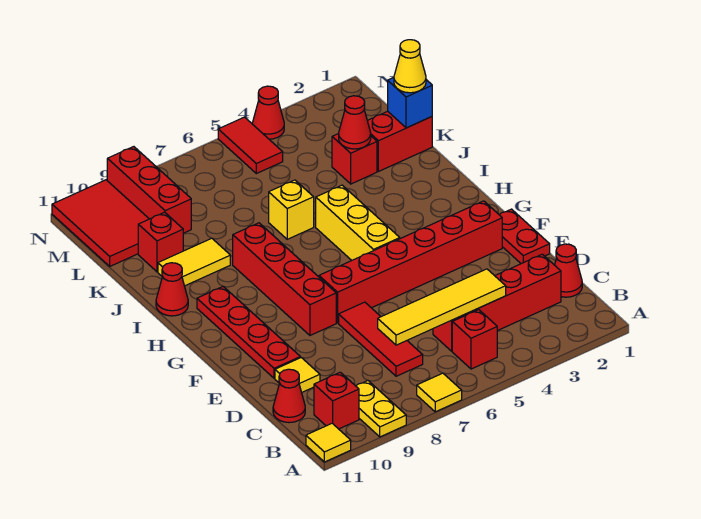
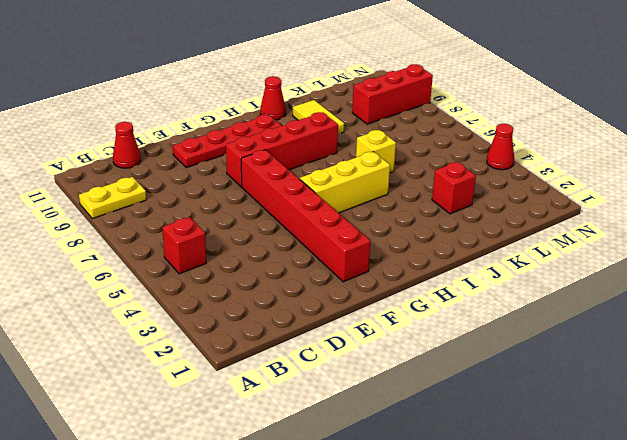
none -> yellow tile A7 level 1
none -> yellow tile A11 level 1
none -> red brick B10 level 1

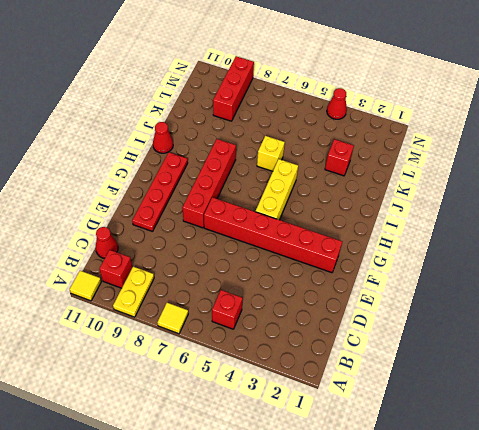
none -> red cone C1 level 1
none -> red brick C2:C5 level 1
none -> red tile C7:E7 level 1

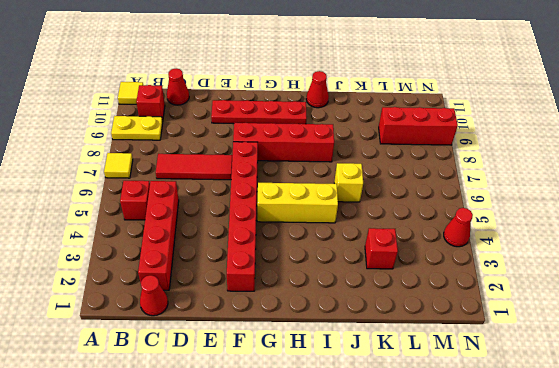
none -> yellow tile D10 level 1
none -> red plate E1:F1 level 1
none -> yellow tile J9:J10 level 1

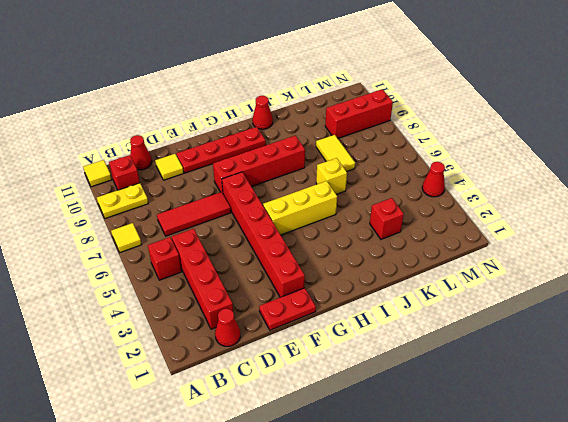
yellow tile K7:K8 level 1 -> yellow tile J9:J10 level 1
none -> red brick K1:K2 level 1
none -> red brick K10 level 1
none -> red tile L10:N11 level 1

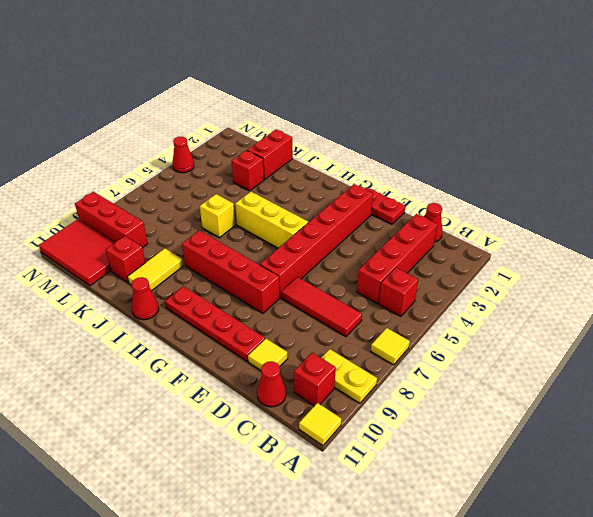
none -> red tile M5:N5 level 1
none -> yellow tile C4:C7 level 2
none -> blue brick K1 level 2

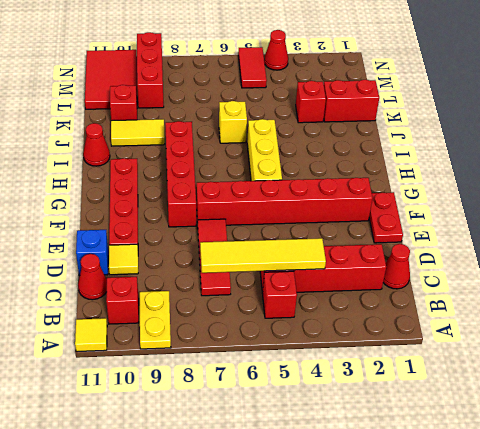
blue brick D11 level 1 -> blue brick K1 level 2
none -> yellow tile A7 level 1
none -> red cone K3 level 2
none -> yellow cone K1 level 3

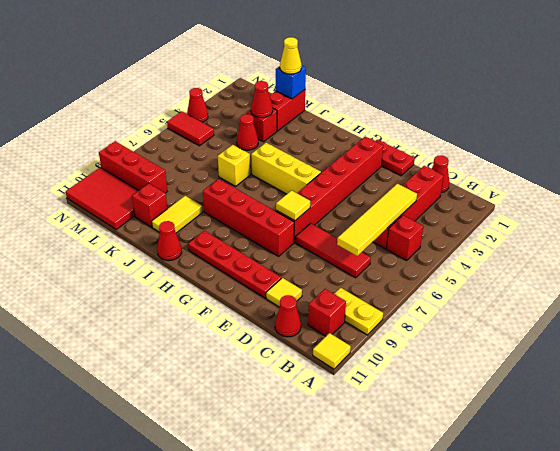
yellow tile F7 level 2 -> yellow tile A7 level 1
red cone K4 level 1 -> none

